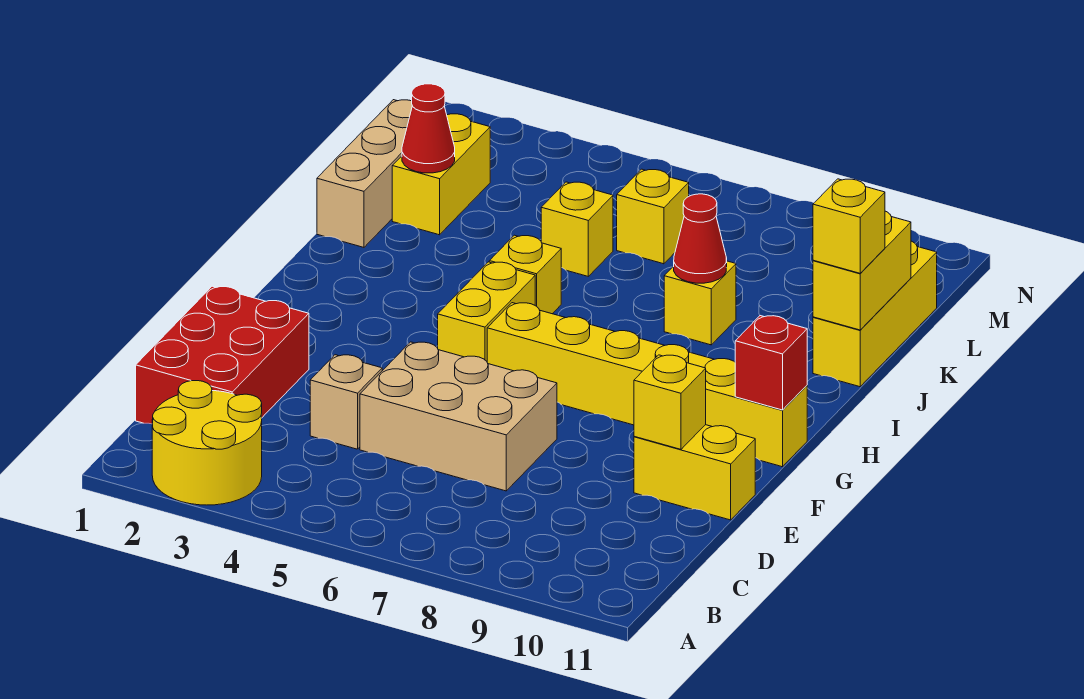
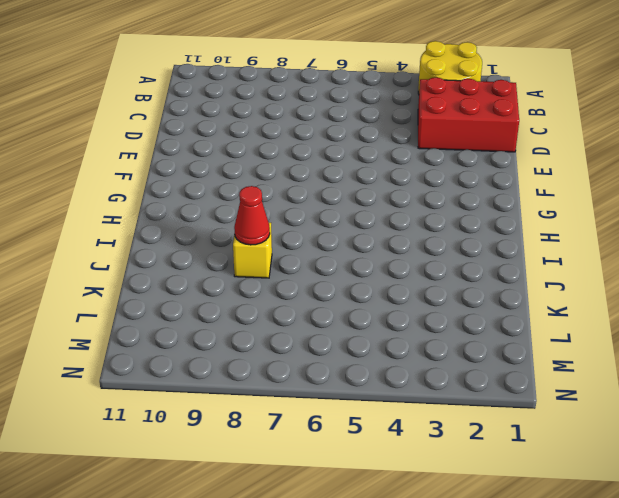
red brick C1:D3 level 1 -> red brick C1:E2 level 1
none -> tan brick D4 level 1
none -> tan brick D5:E7 level 1
none -> yellow brick E10:E11 level 1

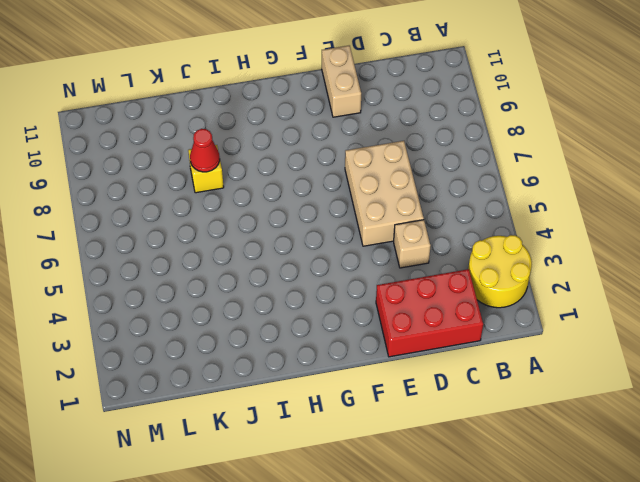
tan brick E10:E11 level 1 -> yellow brick E10:E11 level 1
none -> yellow brick G5:H5 level 1
none -> yellow brick G6:G11 level 1
none -> yellow brick I5 level 1

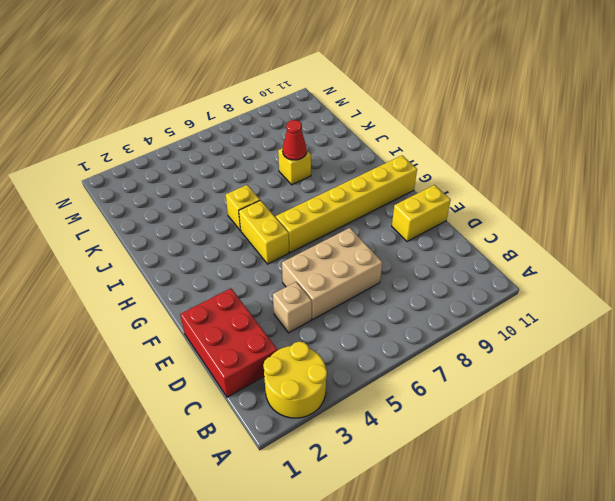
none -> tan brick J1:L1 level 1
none -> yellow brick J11:L11 level 1
none -> yellow brick K2:L2 level 1

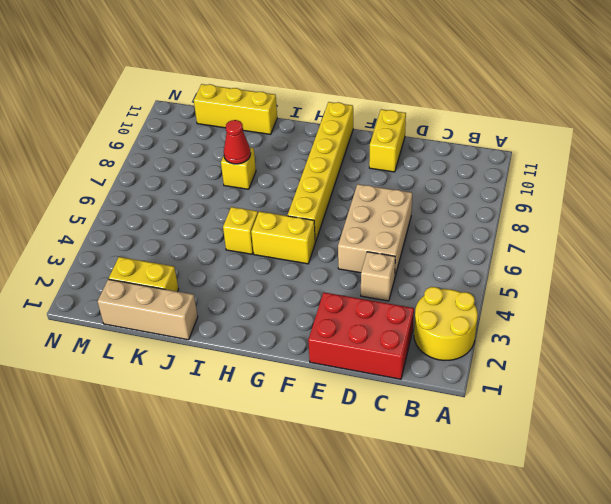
none -> yellow brick K5 level 1
none -> yellow brick L6 level 1
none -> yellow brick E10 level 2

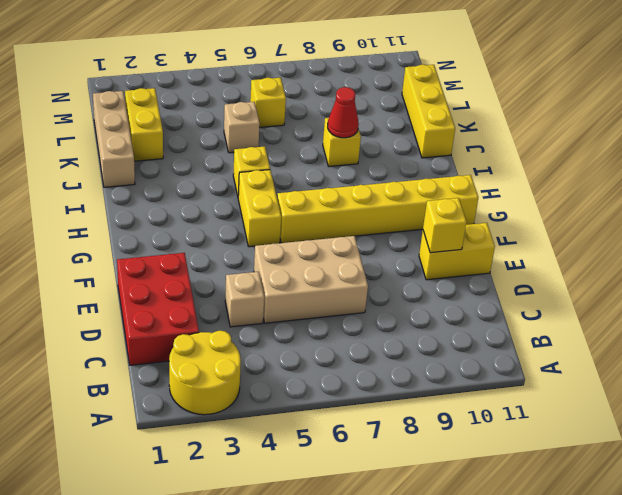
tan brick K5 level 1 -> yellow brick K5 level 1
none -> red brick G11 level 2
none -> yellow brick J11:K11 level 2
none -> red cone K2 level 2

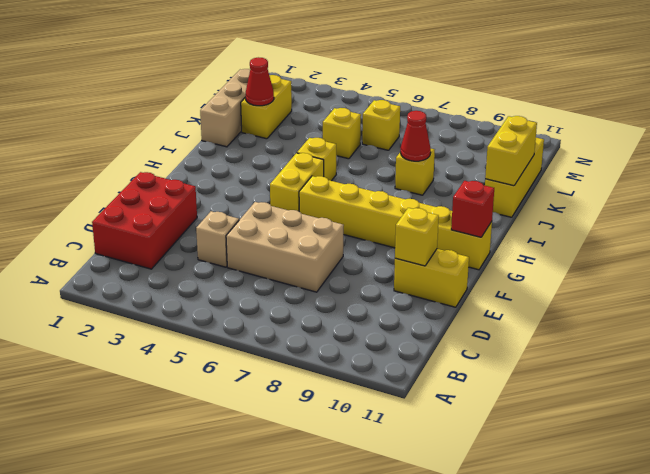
none -> yellow round brick A2:B3 level 1
none -> yellow brick J11 level 3

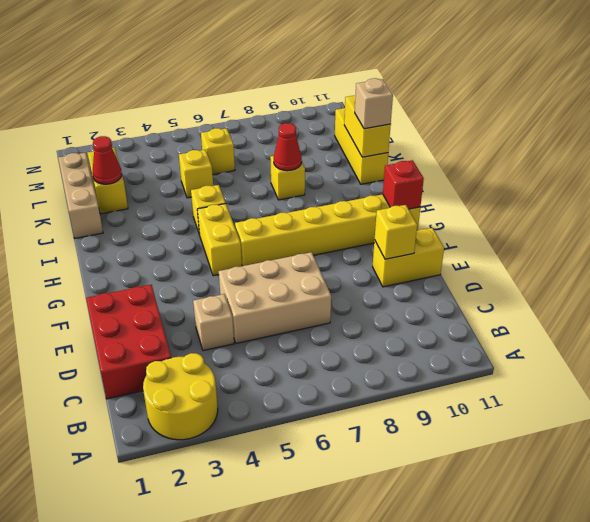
tan brick J11 level 3 -> yellow brick J11 level 3

